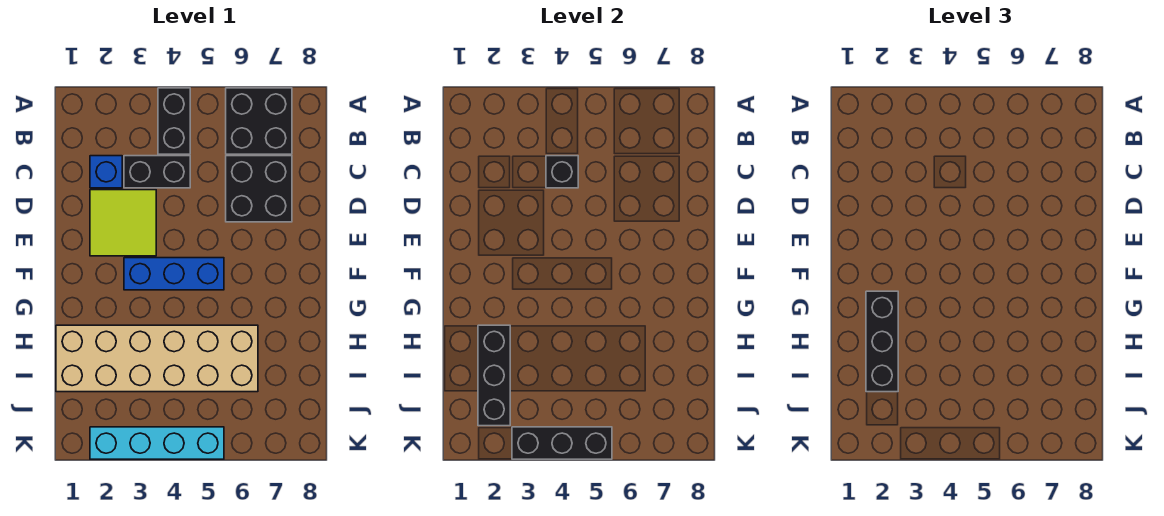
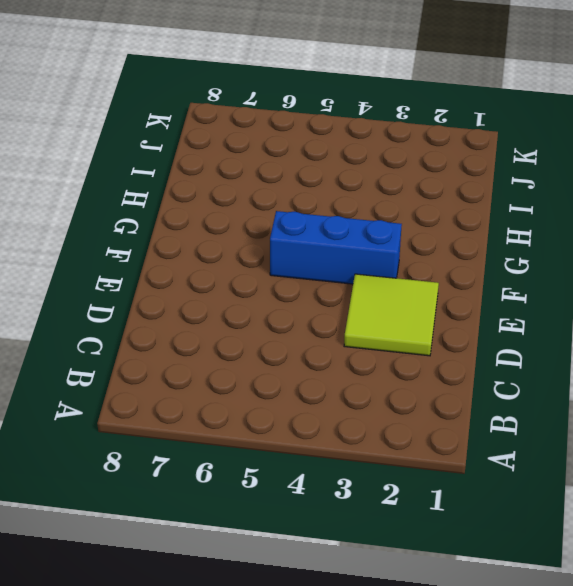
none -> black brick A4:B4 level 1
none -> black brick A6:B7 level 1
none -> blue brick C2 level 1

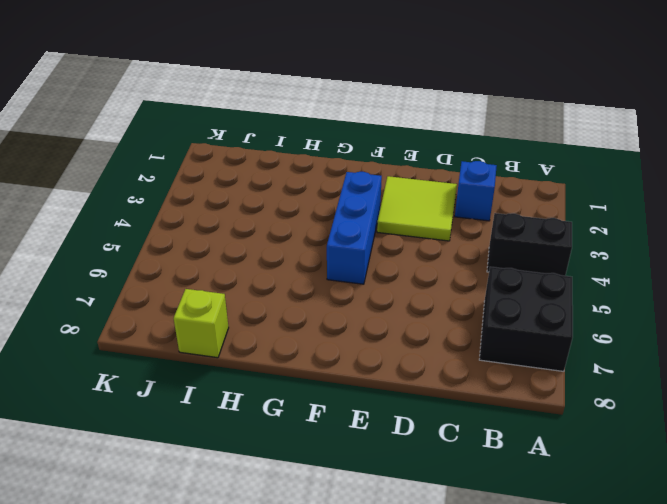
lime brick I8 level 1 -> none
none -> black brick C3:C4 level 1
none -> black brick C6:D7 level 1
none -> tan brick H1:I6 level 1

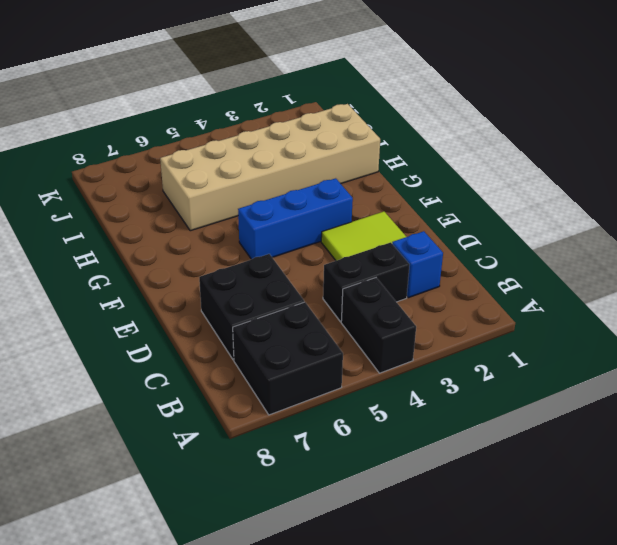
none -> cyan brick K2:K5 level 1
none -> black brick C4 level 2
none -> black brick H2:J2 level 2

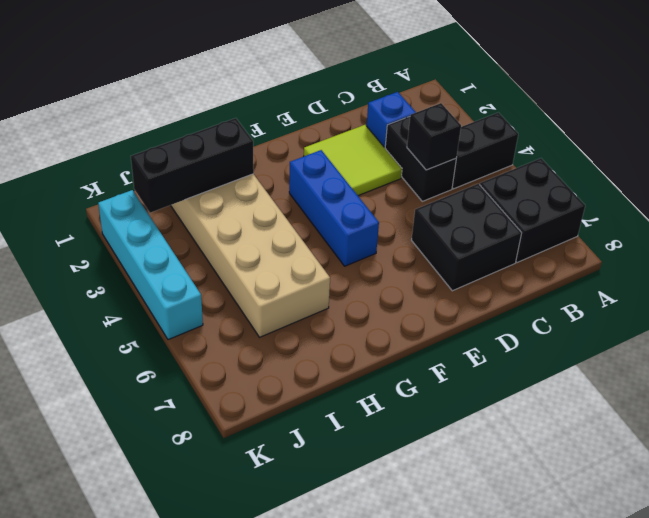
none -> black brick K3:K5 level 2
none -> black brick G2:I2 level 3

